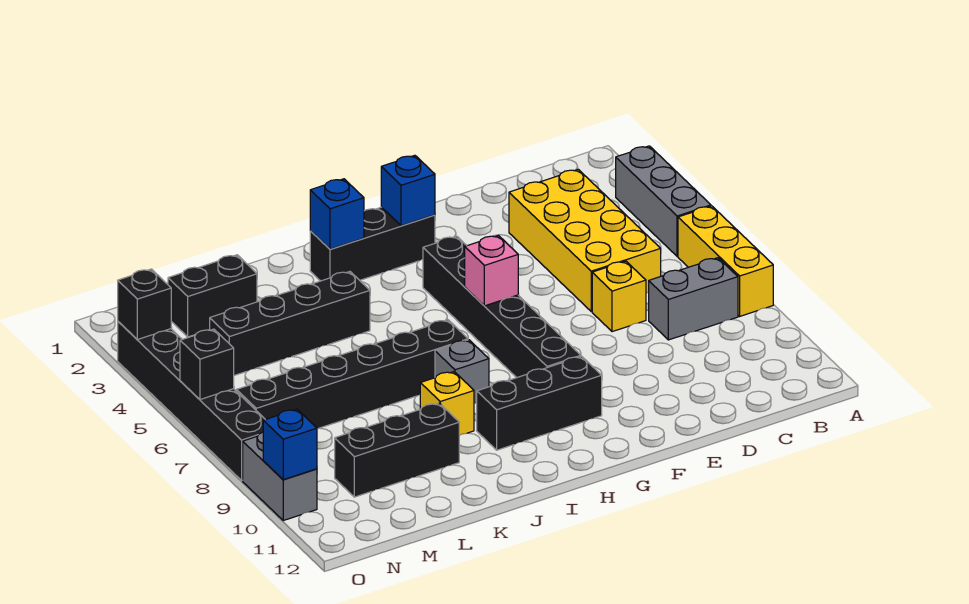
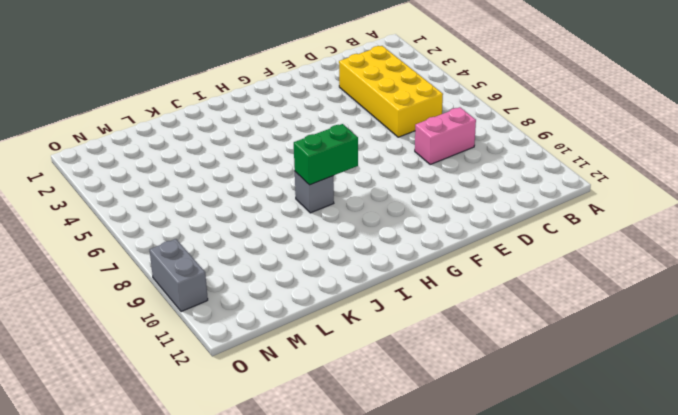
pink brick C8:D8 level 1 -> grey brick B8:C8 level 1
green brick H8:I8 level 2 -> none
none -> grey brick A3:A5 level 1
none -> yellow brick A6:A8 level 1
none -> yellow brick D7 level 1

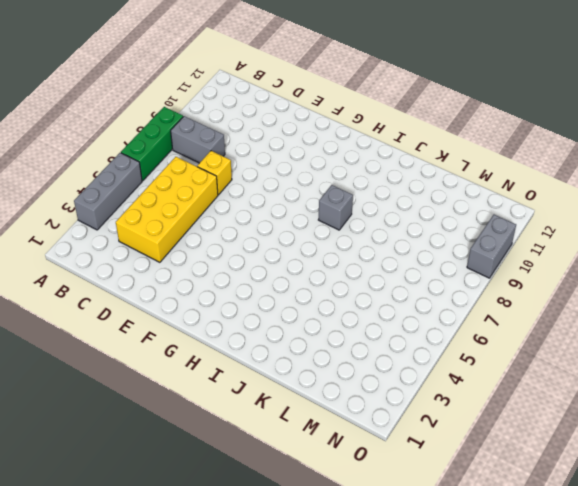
green brick A6:A8 level 1 -> yellow brick A6:A8 level 1
none -> black brick G2:I2 level 1
none -> black brick G4:G9 level 1
none -> black brick G10:I10 level 1

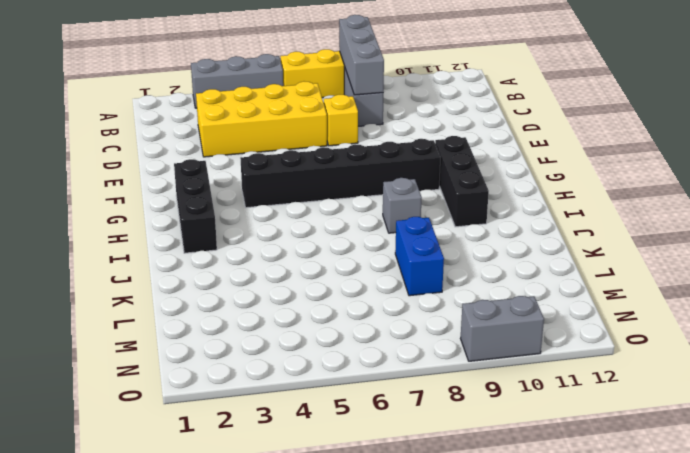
grey brick A8:C8 level 2 -> none
blue brick K8:L8 level 1 -> none
none -> black brick I7:N7 level 1
none -> black brick J4:M4 level 1
none -> yellow brick J9 level 1

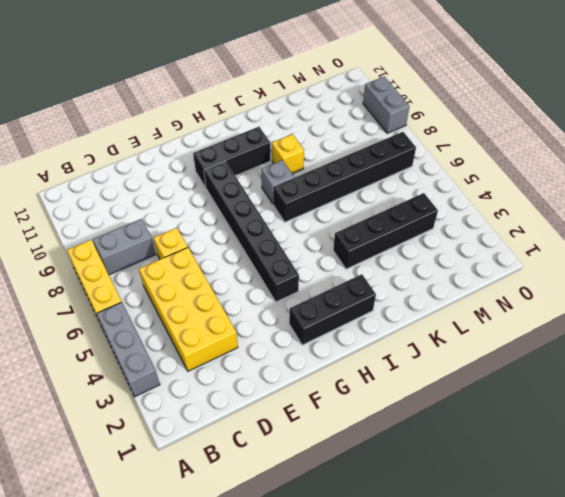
none -> black brick K10:M10 level 1
none -> black brick L2:M2 level 1
none -> black brick O3:O8 level 1

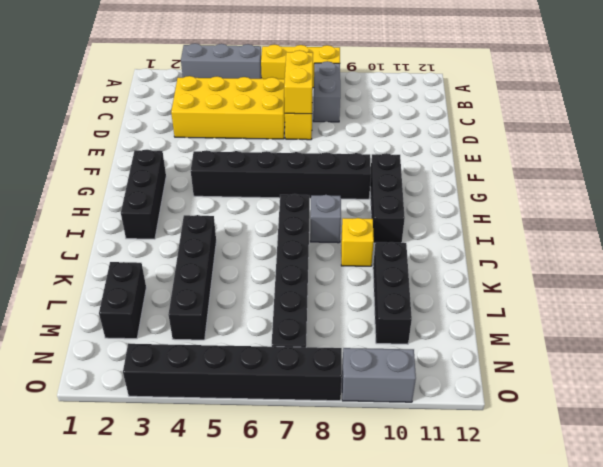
yellow brick C7:D7 level 2 -> none
none -> blue brick G2 level 2
none -> pink brick G6 level 2
none -> blue brick I2 level 2

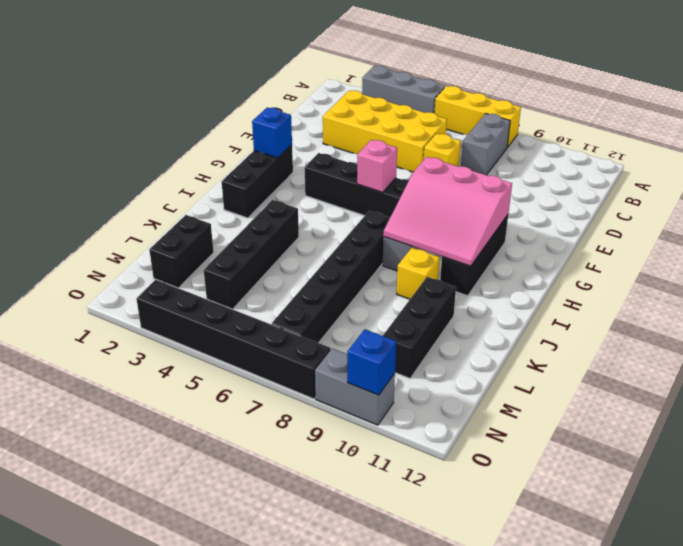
pink slope G8:I10 level 2 top G -> none
none -> blue brick I2 level 2
none -> black brick O3 level 2
none -> black brick O6 level 2

